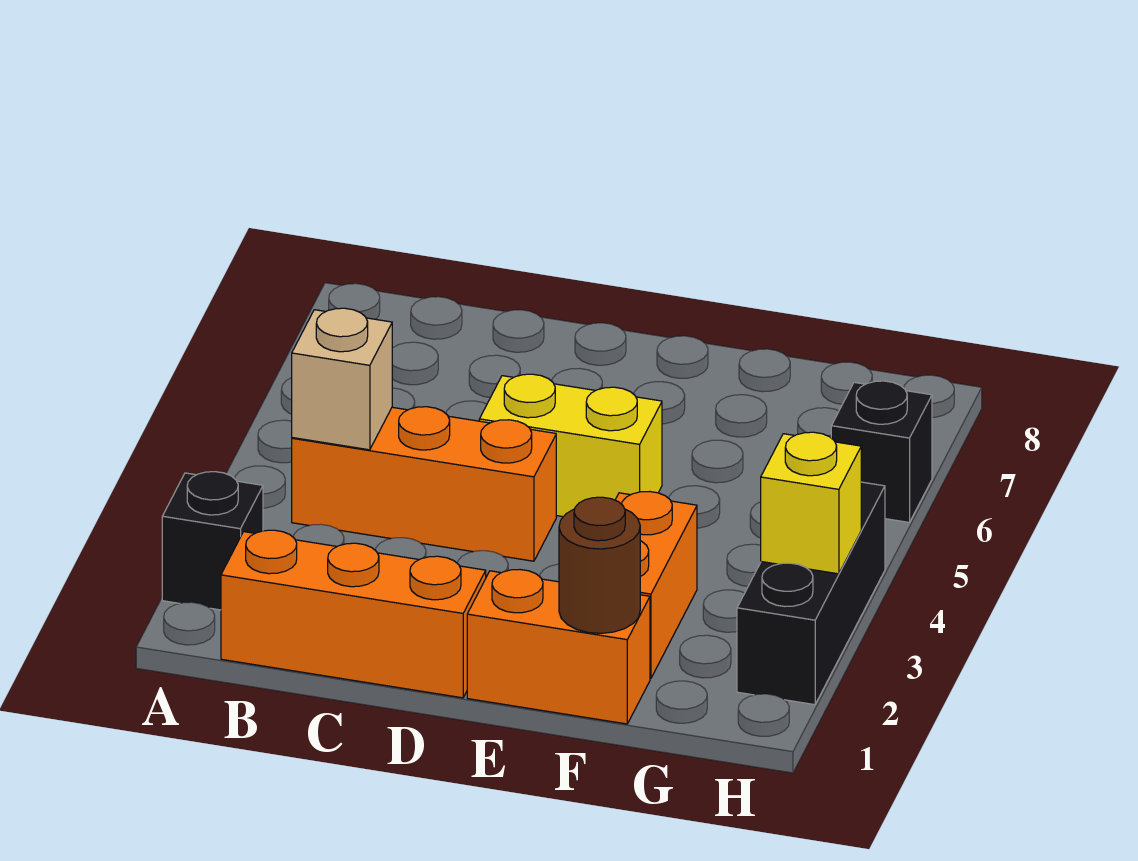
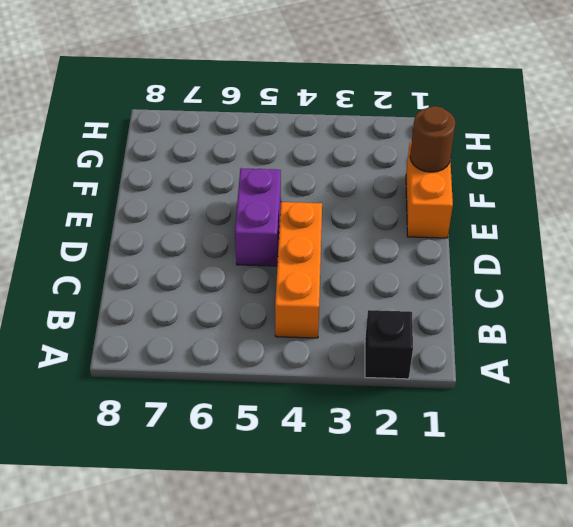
purple brick D5:E5 level 1 -> yellow brick D5:E5 level 1
none -> orange brick B1:D1 level 1
none -> orange brick F2:F3 level 1

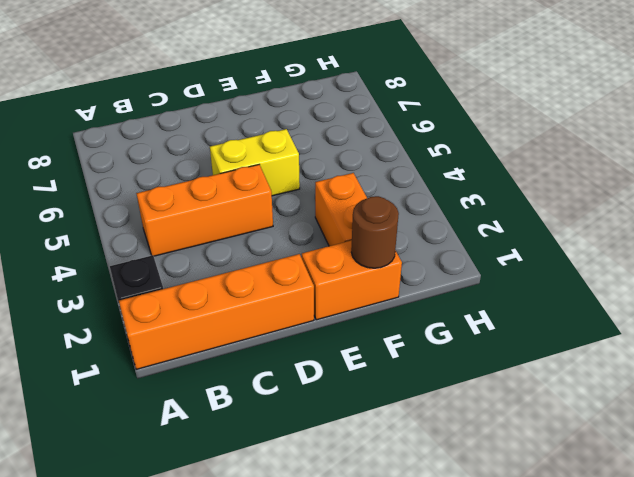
orange brick A1:D1 level 1 -> orange brick B1:D1 level 1
none -> black brick H2:H4 level 1
none -> black brick H6 level 1

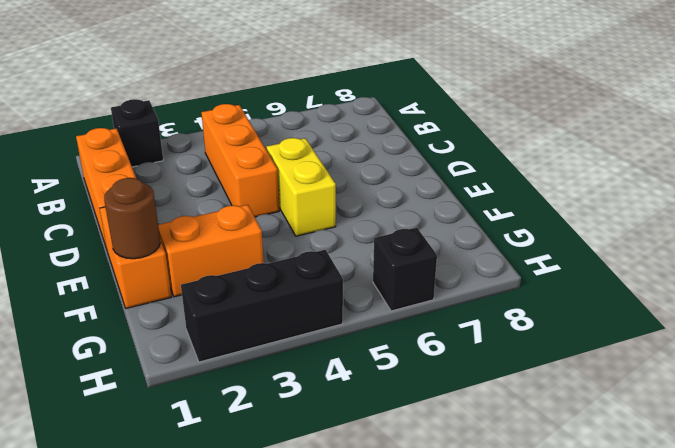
none -> tan brick B4 level 2
none -> yellow brick H3 level 2

